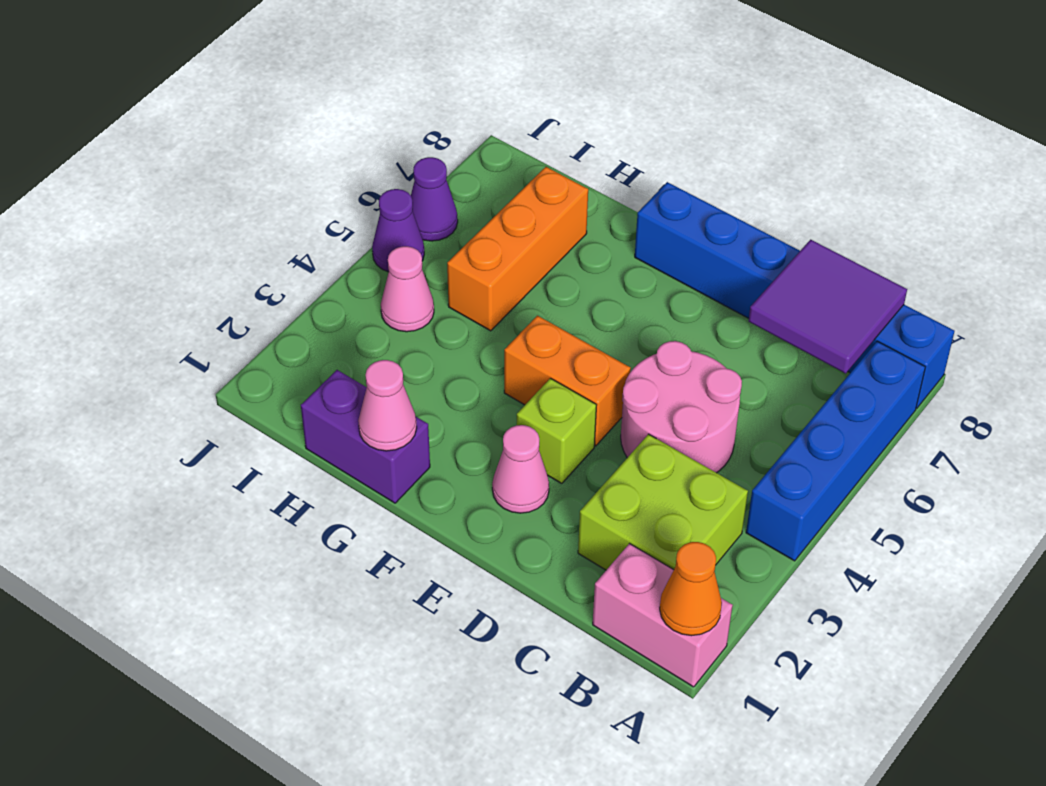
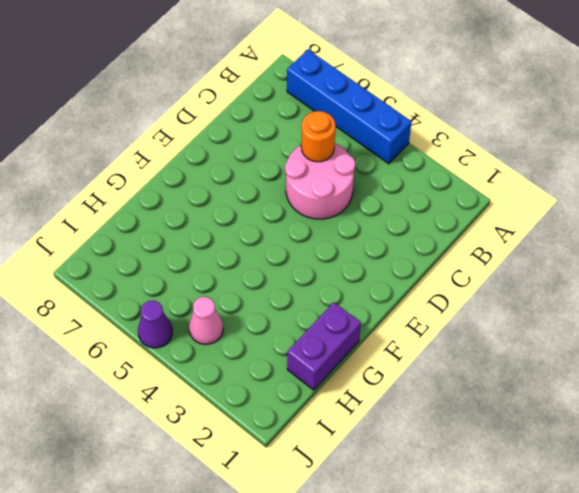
orange round brick C5 level 2 -> none
none -> pink brick A1:B1 level 1
none -> blue brick A8:F8 level 1
none -> lime brick B2:C3 level 1

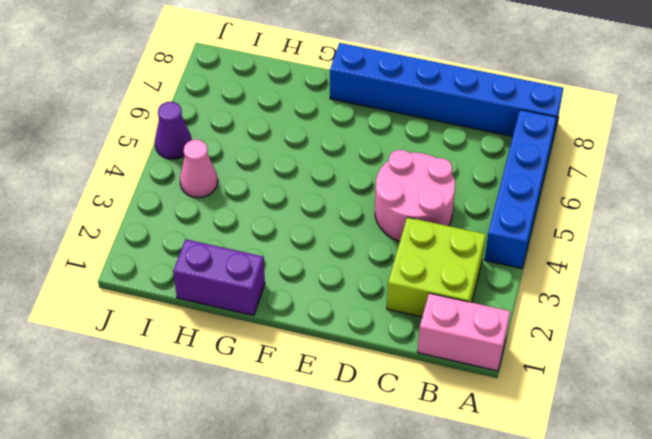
none -> pink cone E2 level 1
none -> lime brick E3 level 1
none -> orange brick E4:F4 level 1

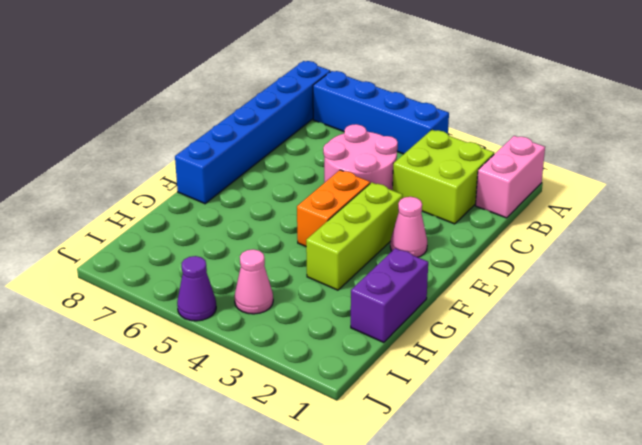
lime brick E3:G3 level 1 -> lime brick E3 level 1
none -> orange brick H5:H7 level 1
none -> purple cone J6 level 1
none -> orange cone A1 level 2

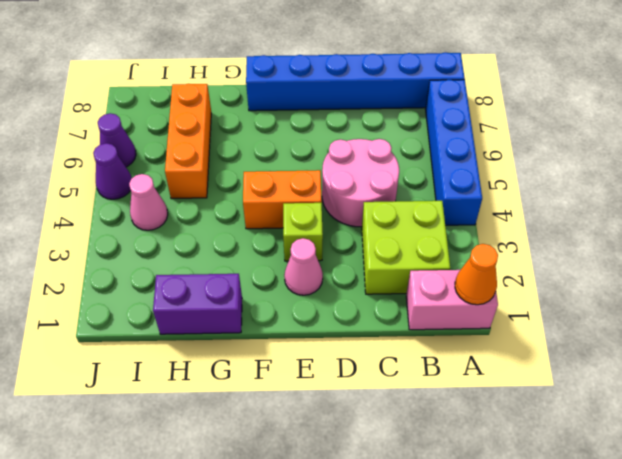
none -> purple tile B7:C8 level 2
none -> pink cone G1 level 2

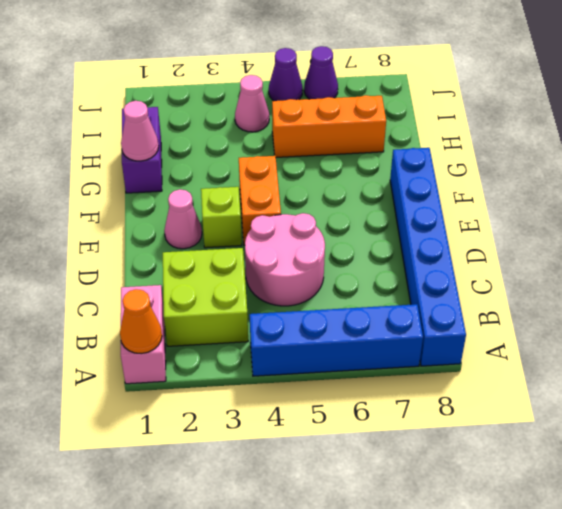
none -> purple tile B7:C8 level 2

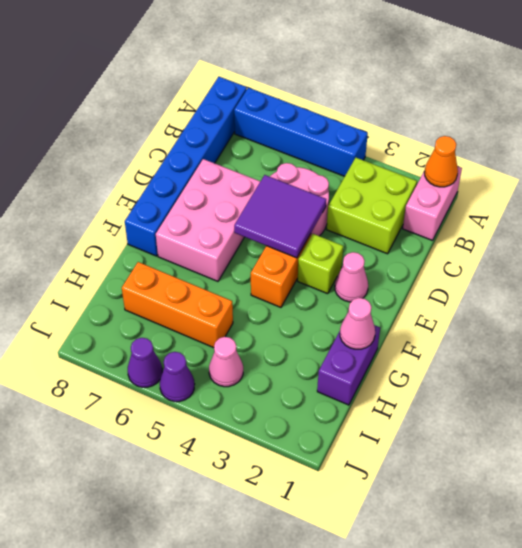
purple tile D4:E5 level 2 -> purple tile B7:C8 level 2
pink brick D6:F7 level 1 -> none

